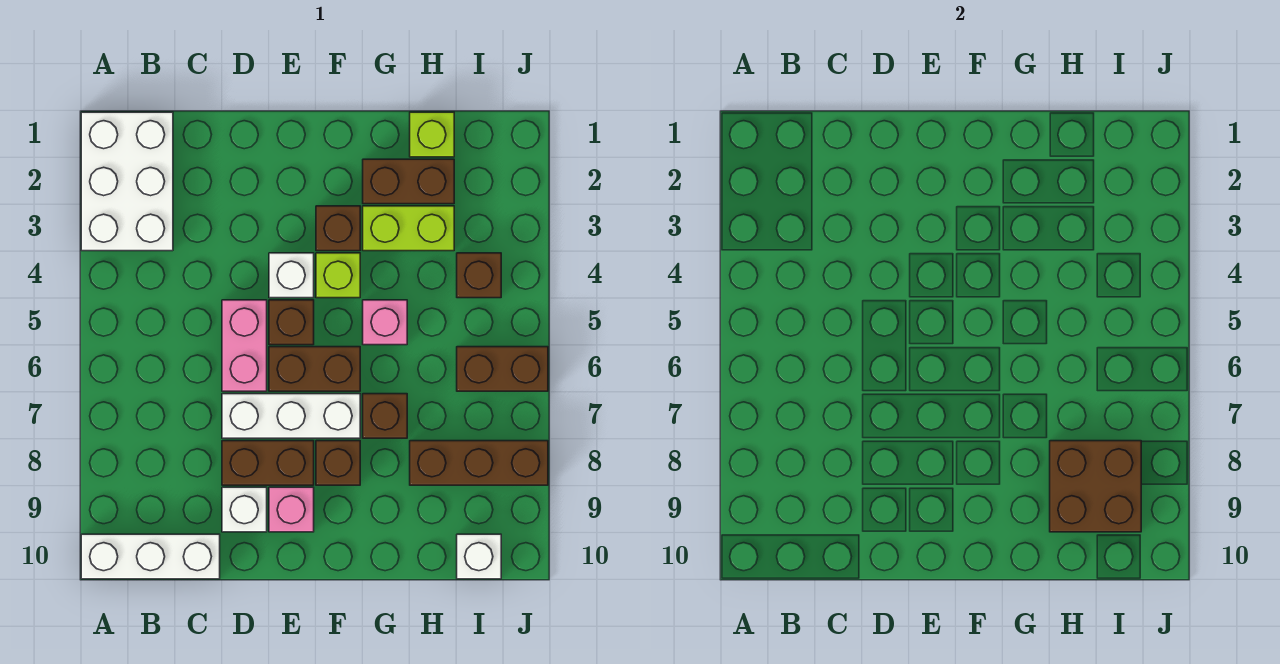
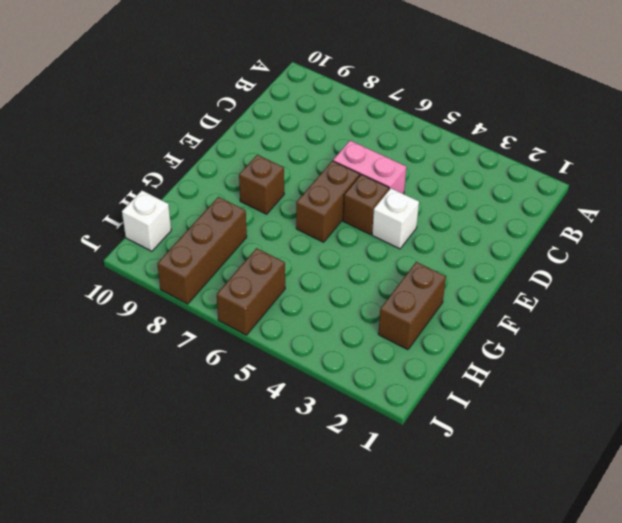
none -> white brick A1:B3 level 1
none -> white brick A10:C10 level 1
none -> white brick D7:F7 level 1

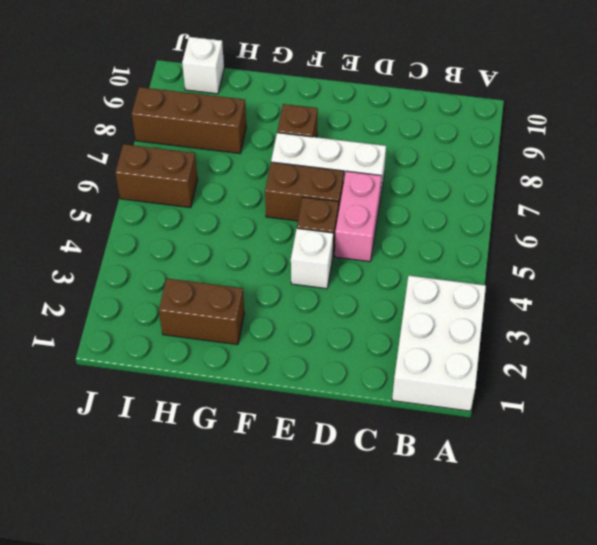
none -> white brick A10:C10 level 1
none -> brown brick D8:E8 level 1
none -> white brick D9 level 1

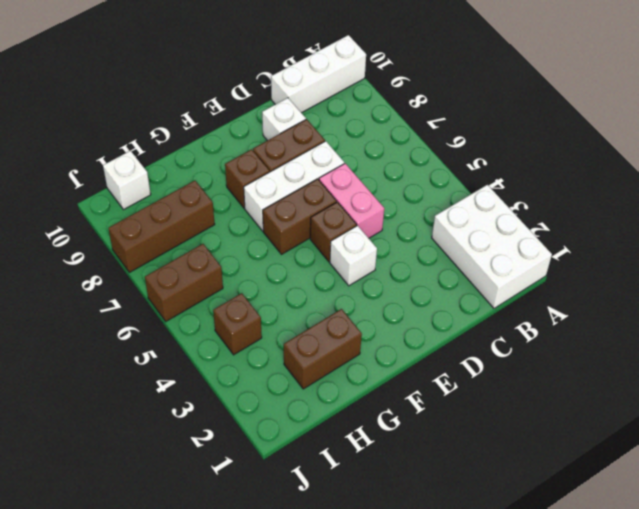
none -> pink brick E9 level 1
none -> brown brick F3 level 1
none -> lime brick F4 level 1

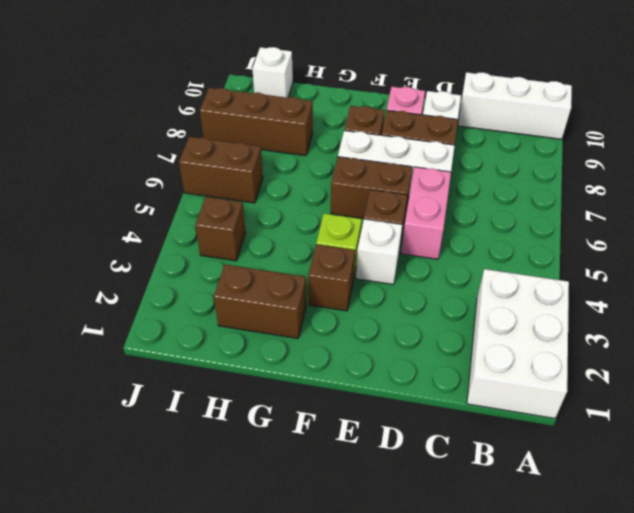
none -> lime brick G3:H3 level 1
none -> pink brick G5 level 1
none -> brown brick G7 level 1

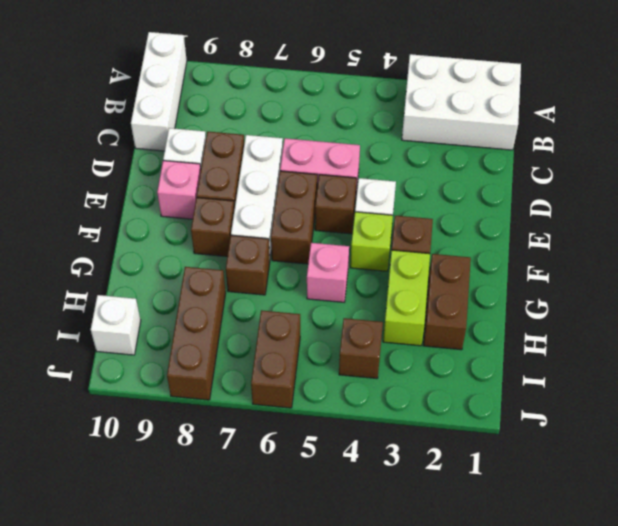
none -> lime brick H1 level 1
none -> brown brick H8:I9 level 2

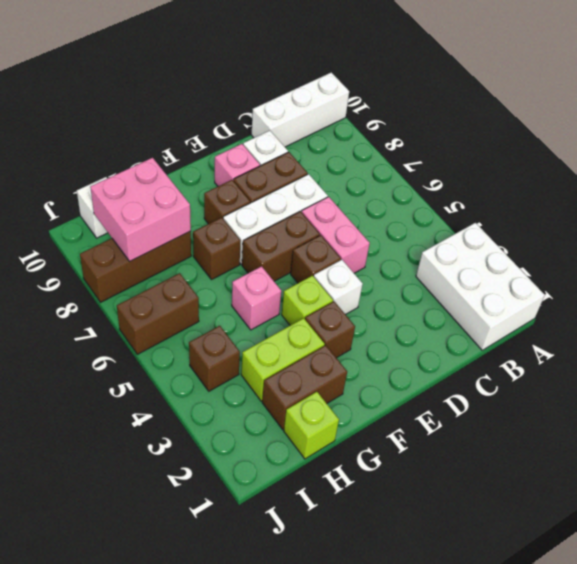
pink brick H8:I9 level 2 -> brown brick H8:I9 level 2

